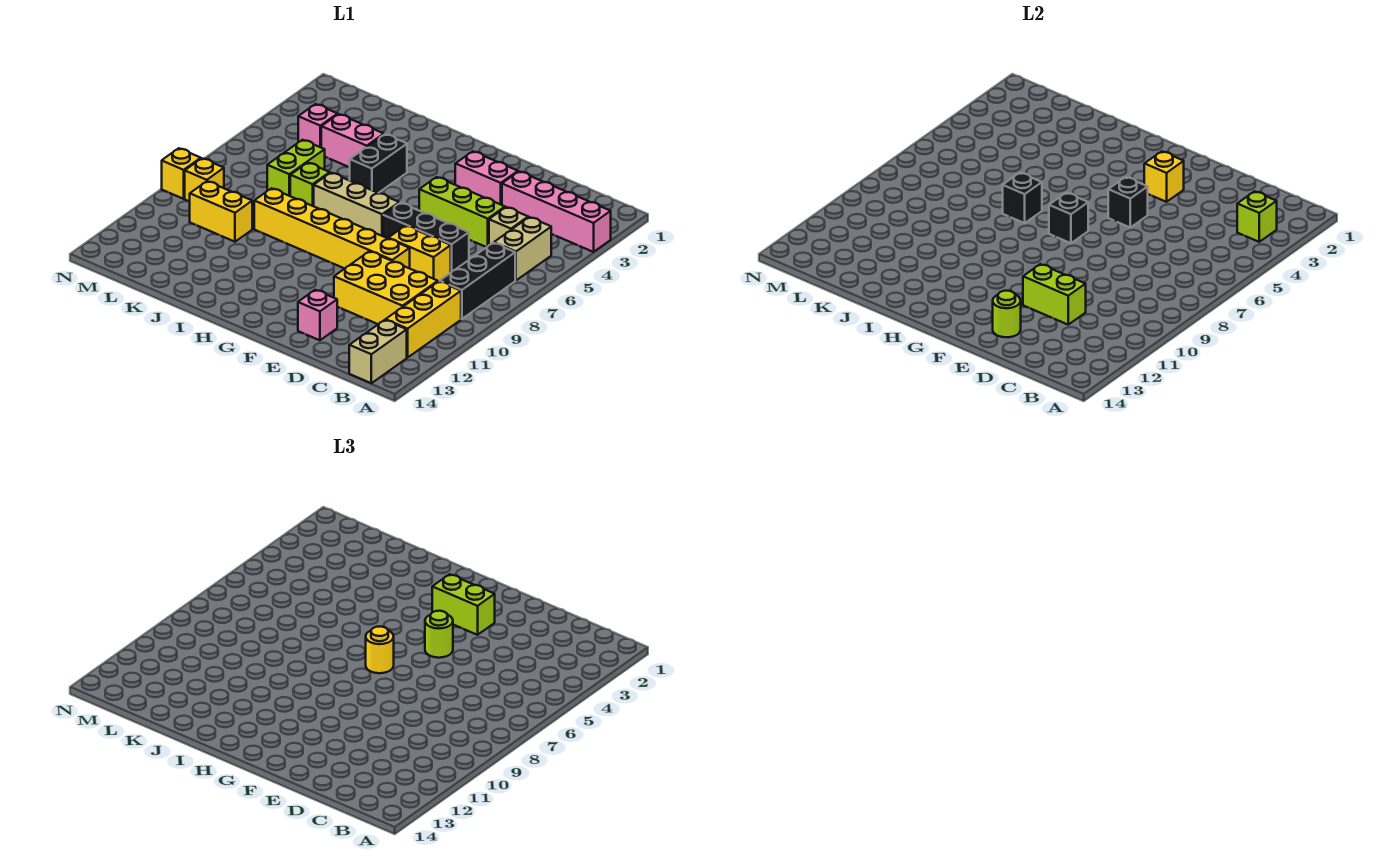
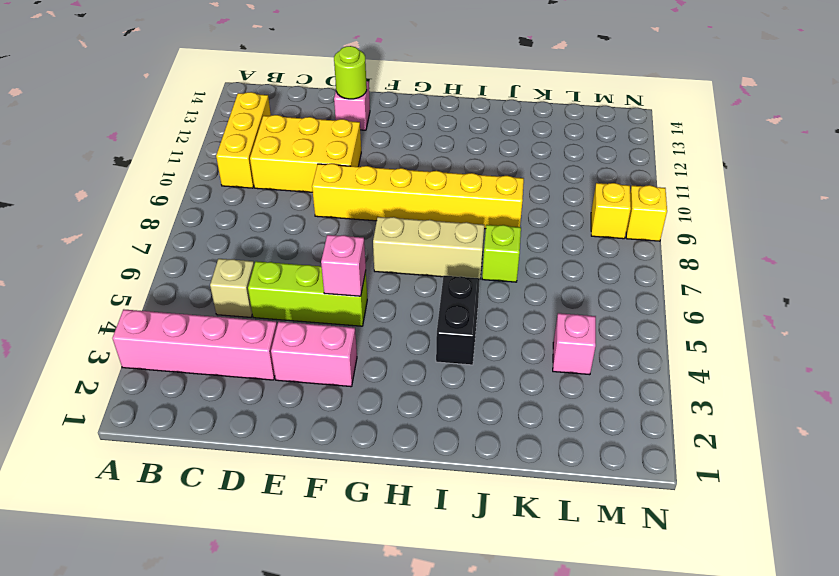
pink brick F5 level 2 -> black brick F5 level 2
none -> tan brick B5:B6 level 1
none -> black brick B7:B9 level 1
none -> tan brick B13:B14 level 1
none -> black brick D7:F7 level 1

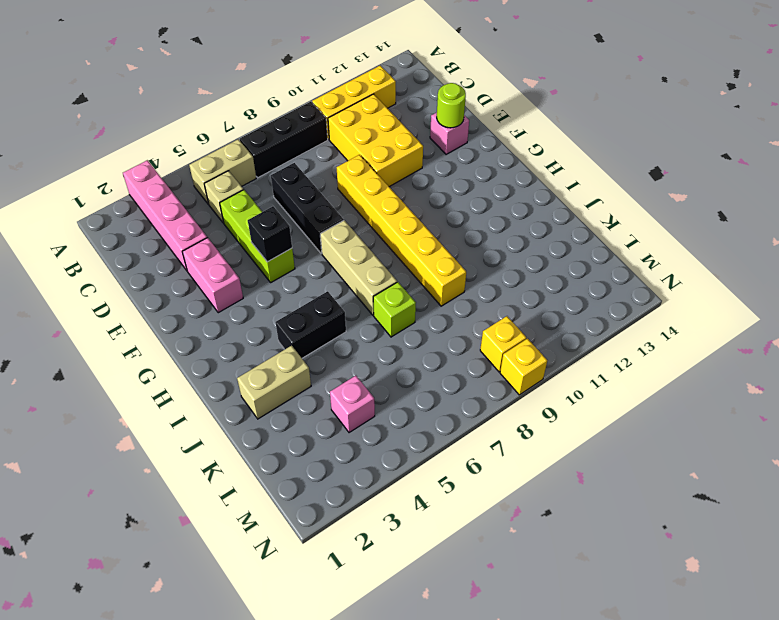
tan brick J2:J3 level 1 -> tan brick B13:B14 level 1
none -> yellow brick D8:E8 level 1
none -> pink brick J4:K4 level 1
none -> lime brick K6:K7 level 1
none -> yellow brick K10:L10 level 1

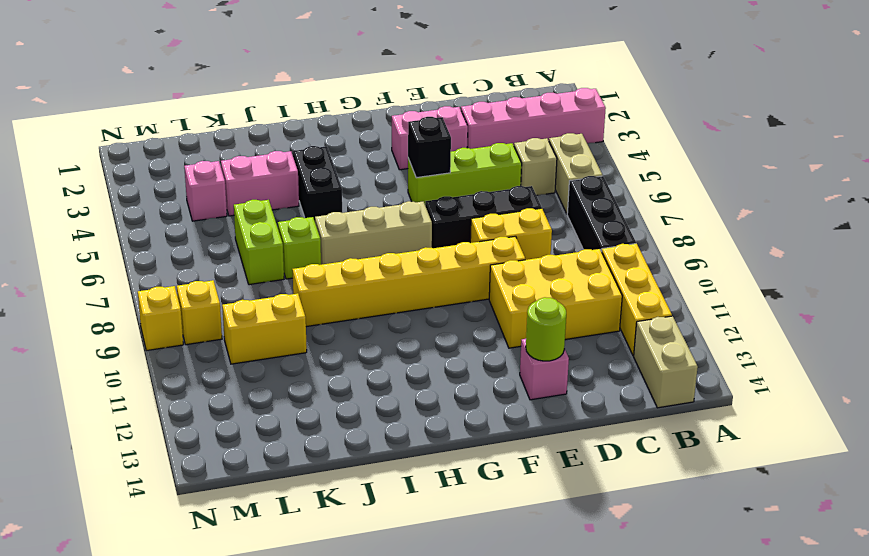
none -> lime brick B3 level 2
none -> lime brick D11:E11 level 2
none -> yellow brick F3 level 2
none -> black brick G7 level 2

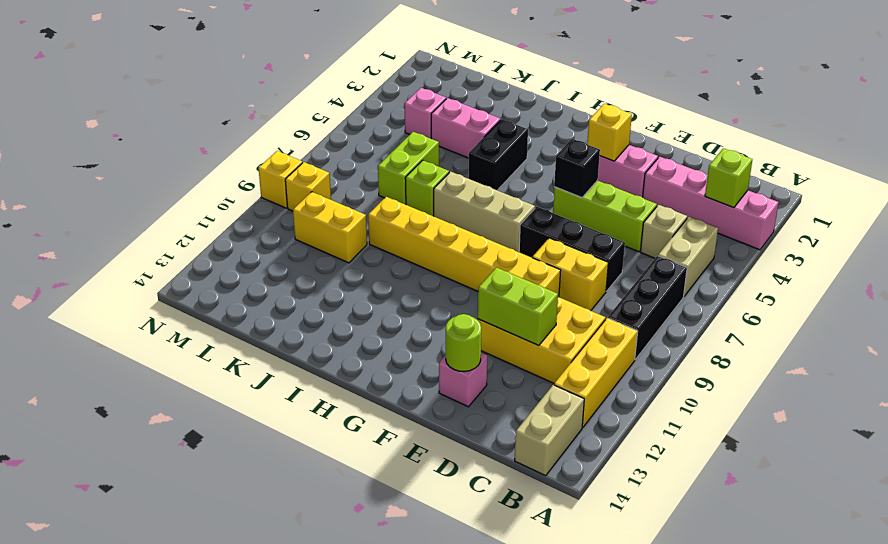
none -> black brick G7 level 2
none -> black brick I7 level 2
none -> lime brick F3:G3 level 3
none -> lime round brick F5 level 3

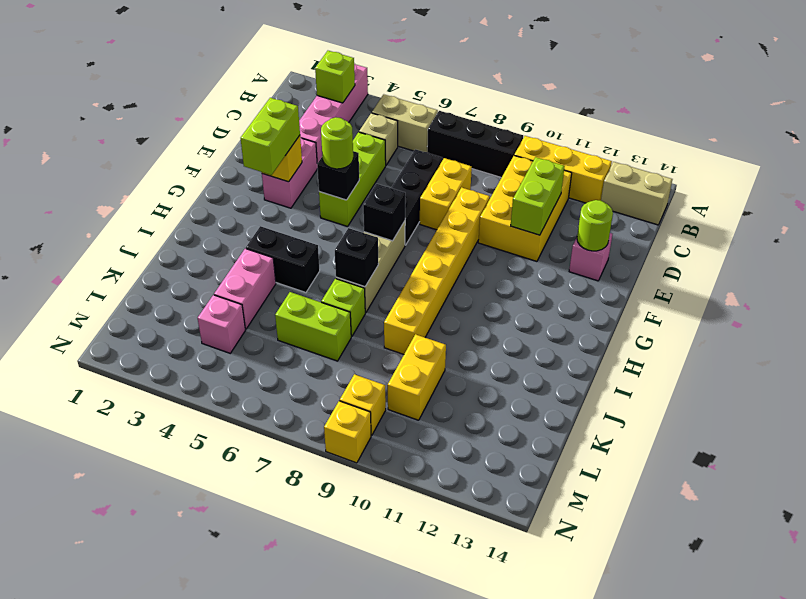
none -> yellow round brick G7 level 3

